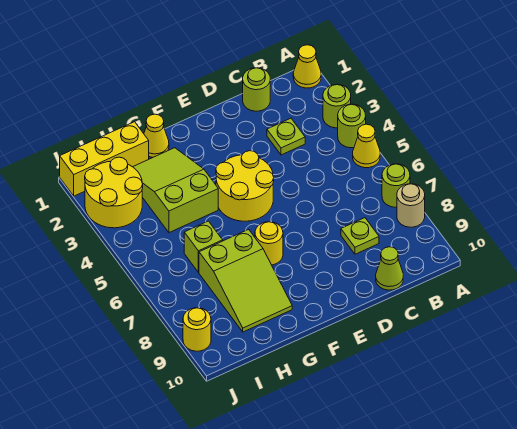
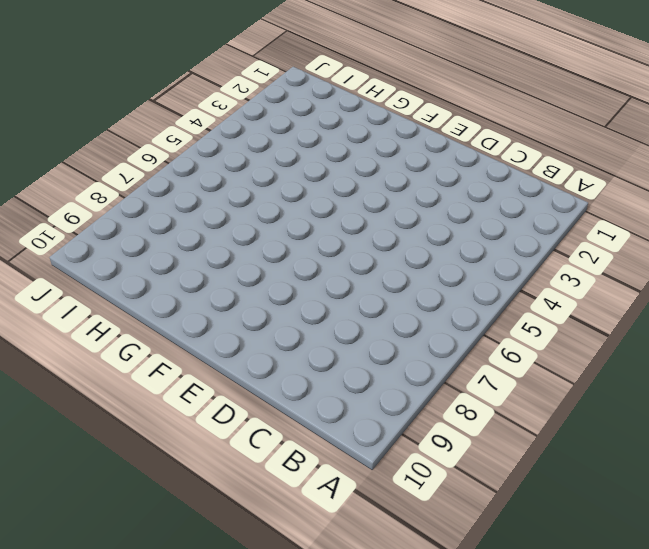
none -> yellow cone A1 level 1
none -> lime round brick A3 level 1
none -> lime round brick A4 level 1

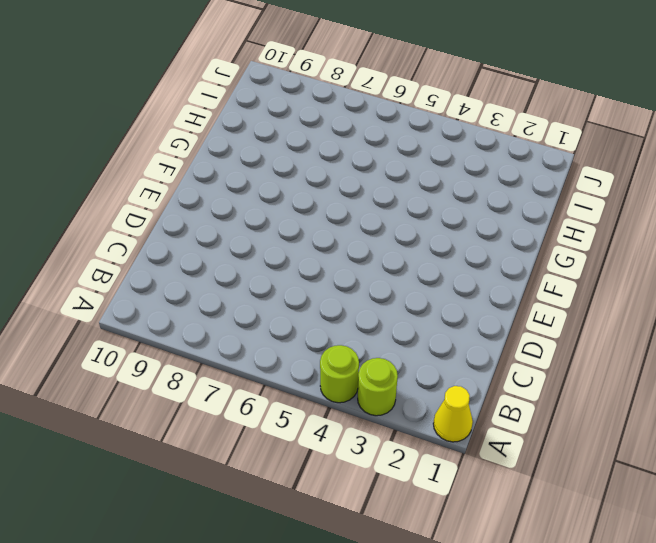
none -> yellow cone A5 level 1
none -> lime round brick A7 level 1
none -> tan round brick A8 level 1

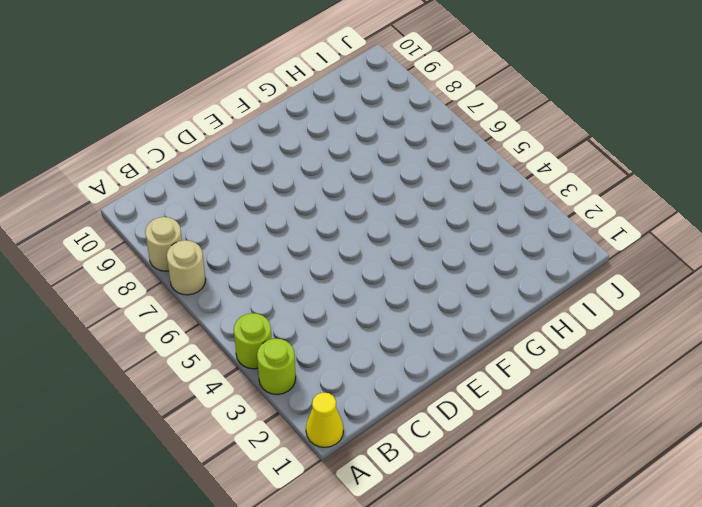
tan round brick A7 level 1 -> lime round brick A7 level 1
none -> yellow cone A5 level 1
none -> lime round brick C1 level 1
none -> lime plate C3 level 1

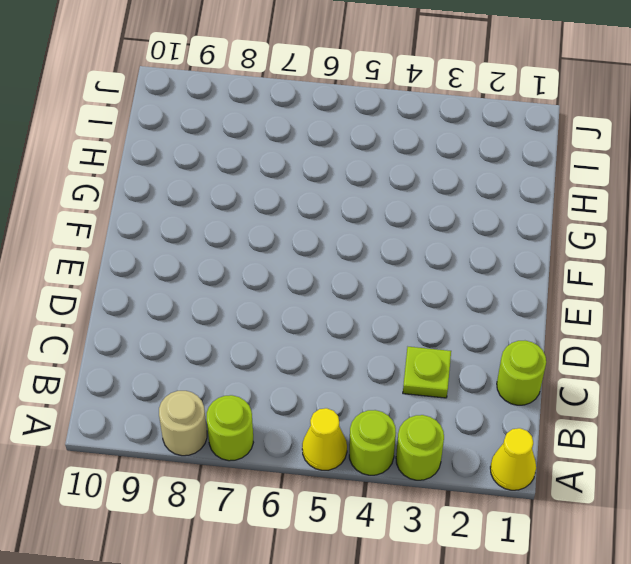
none -> lime plate C8 level 1
none -> lime cone C10 level 1
none -> yellow round brick E4:F5 level 1

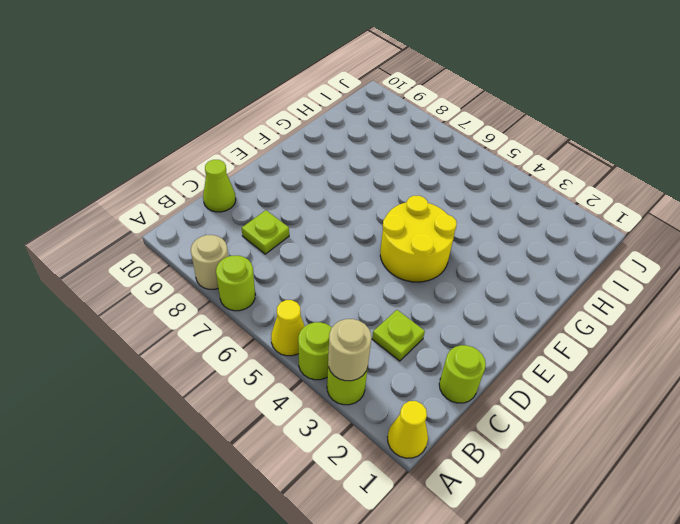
tan round brick A3 level 2 -> none
none -> yellow round brick F7 level 1
none -> yellow cone G1 level 1
none -> lime slope G2:H4 level 1 top 4

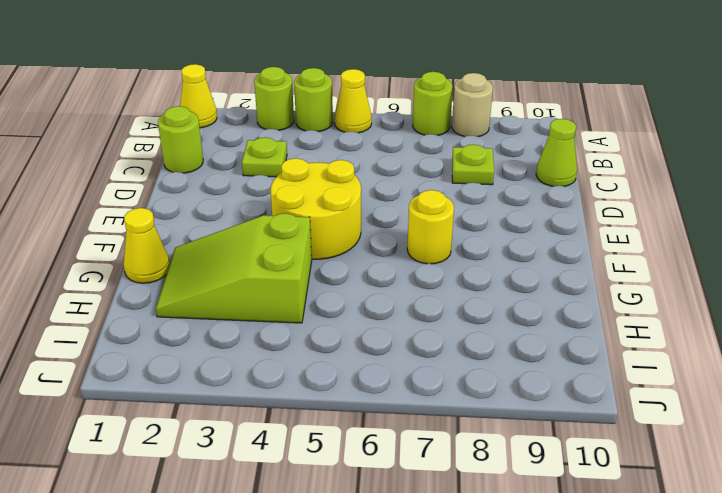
none -> lime slope G7:H9 level 1 top 7
none -> yellow brick H1:J1 level 1
none -> lime brick H6 level 1

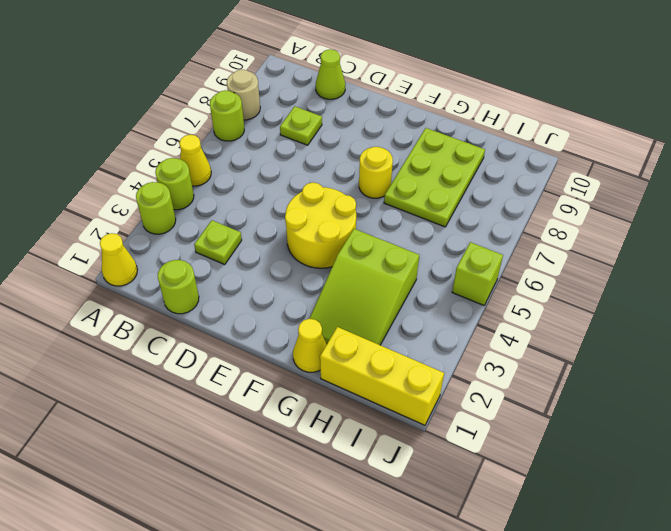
lime plate G7:H9 level 1 -> lime slope G7:H9 level 1 top 7
lime brick J5 level 1 -> lime brick H6 level 1
none -> yellow round brick I2:J3 level 1
none -> yellow round brick J9 level 1

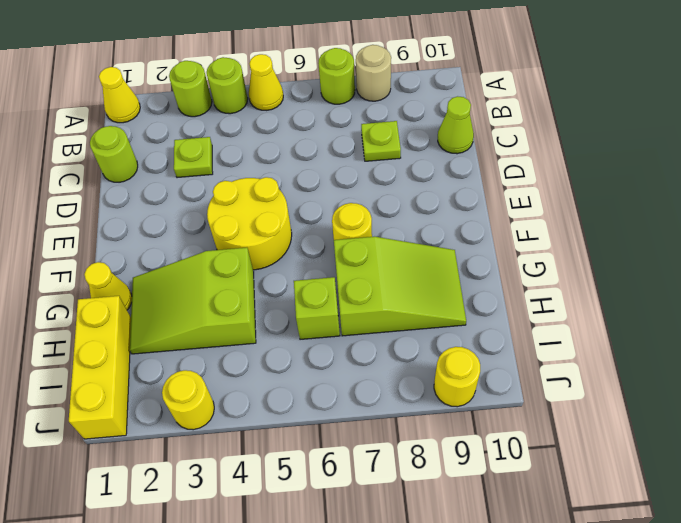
yellow round brick J3 level 1 -> yellow round brick I2:J3 level 1

